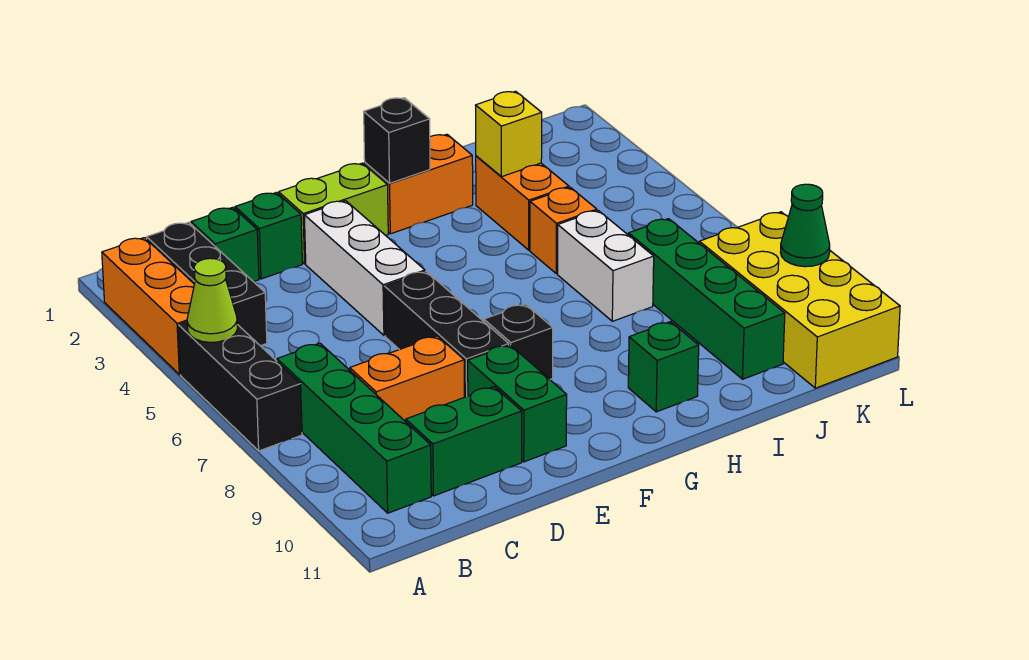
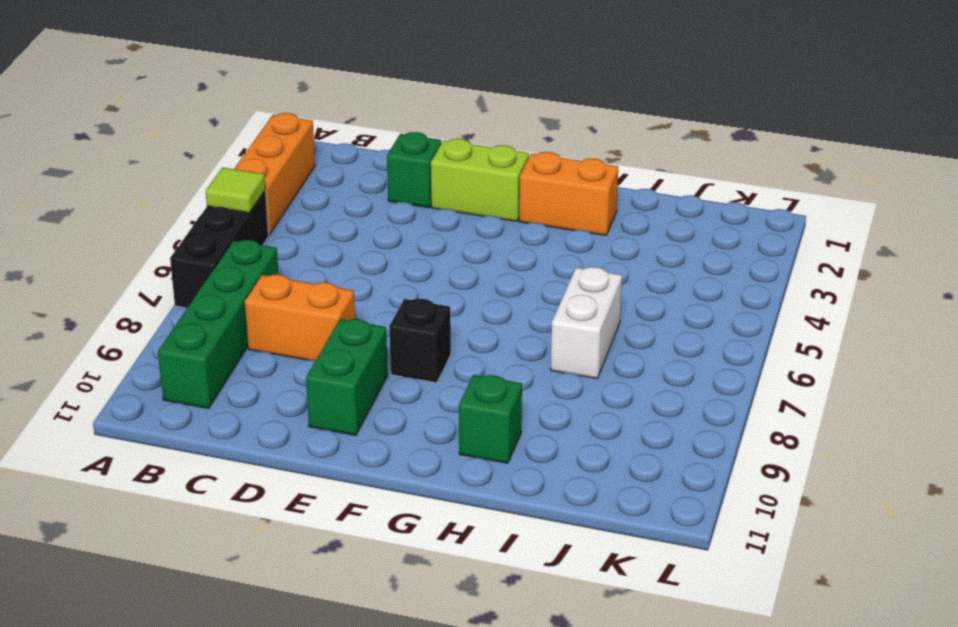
lime tile A5 level 2 -> lime cone A5 level 2
none -> black brick B2:B4 level 1
none -> green brick C2 level 1
none -> green brick C10:D10 level 1

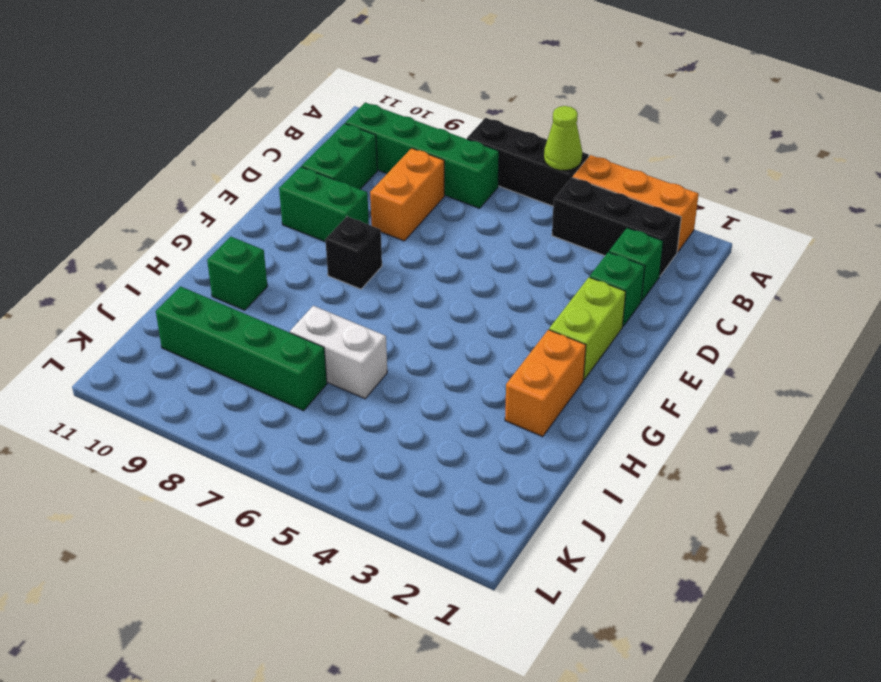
none -> white brick E3:E5 level 1
none -> black brick E6:E8 level 1
none -> orange brick I3:I4 level 1

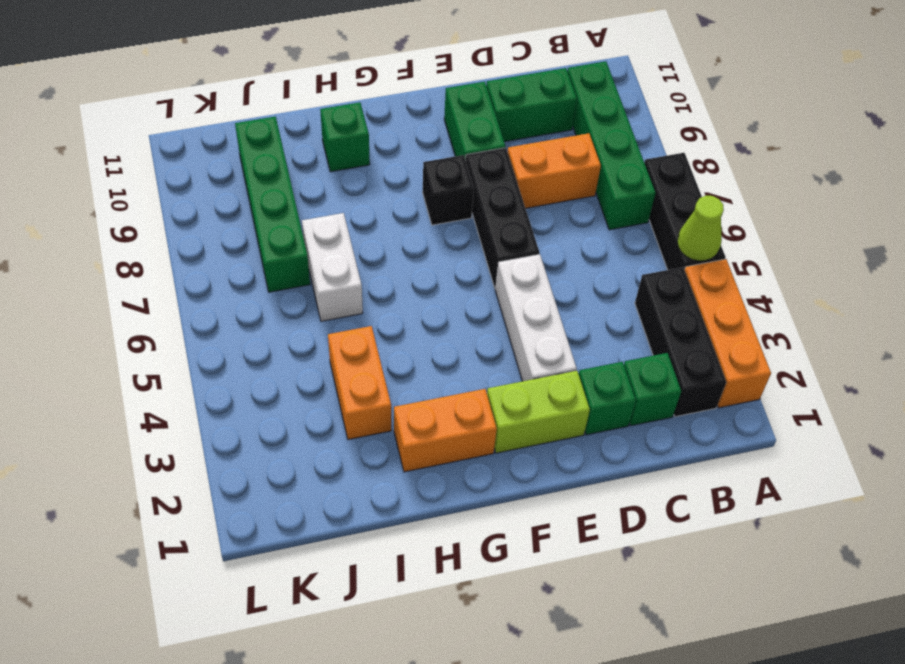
none -> orange brick I5 level 1
none -> yellow brick K8:L11 level 1
none -> black brick G2 level 2

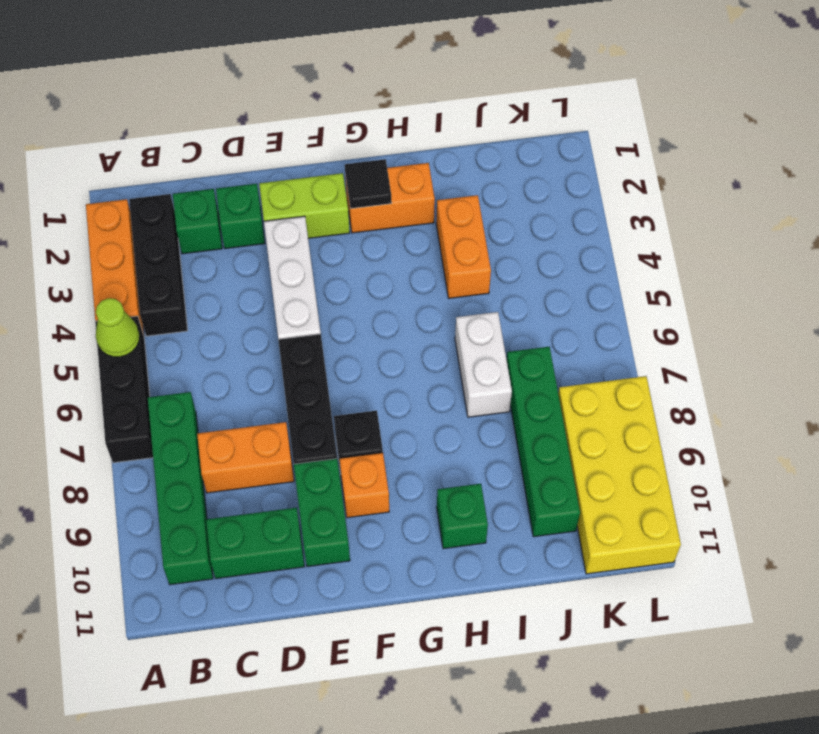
orange brick F9 level 1 -> orange brick I5 level 1
black tile G2 level 2 -> black brick G2 level 2
none -> yellow brick I3 level 2
none -> green cone L9 level 2

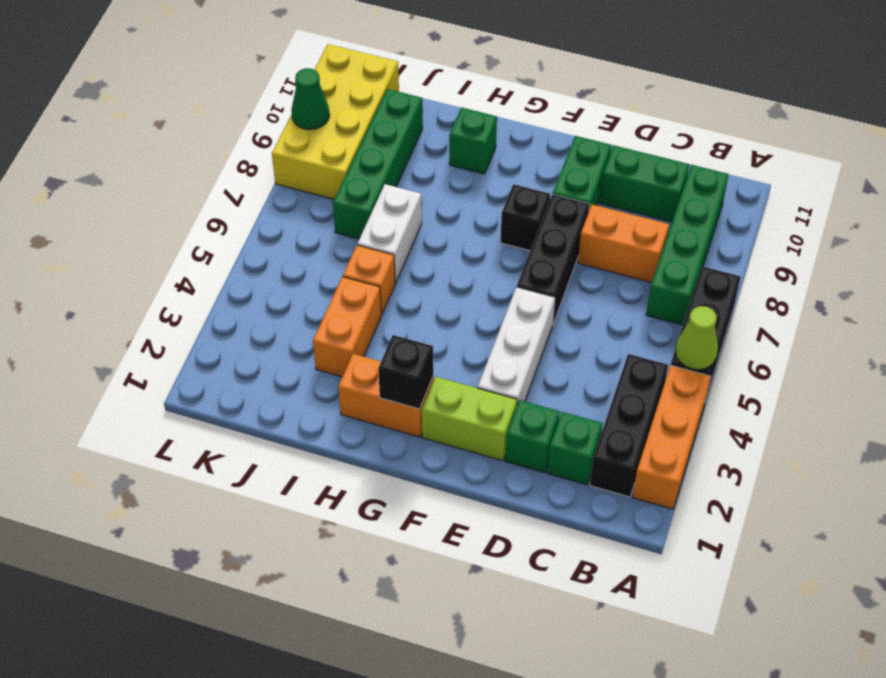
none -> yellow brick I3 level 2

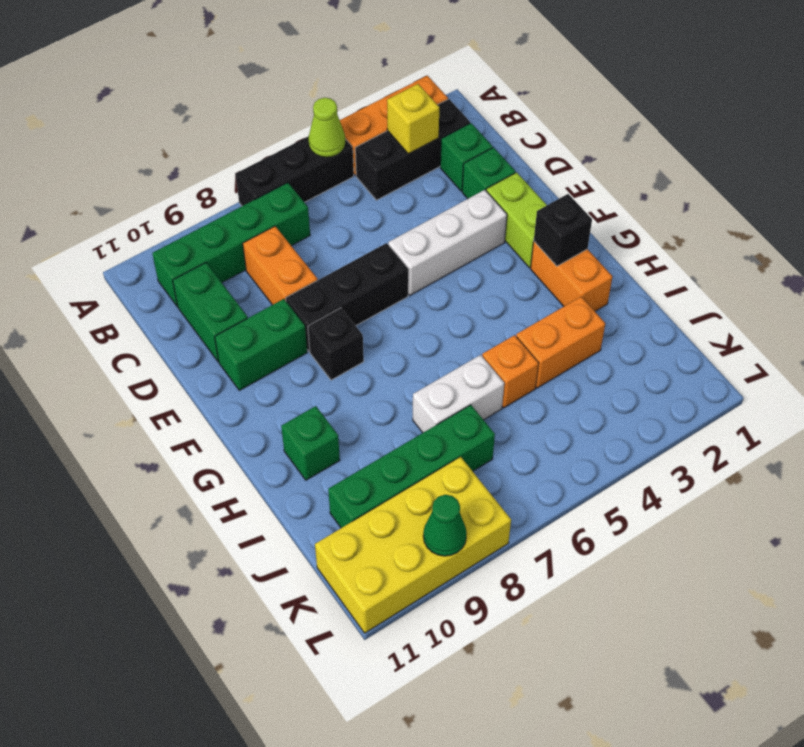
yellow brick B3 level 2 -> yellow brick I3 level 2

